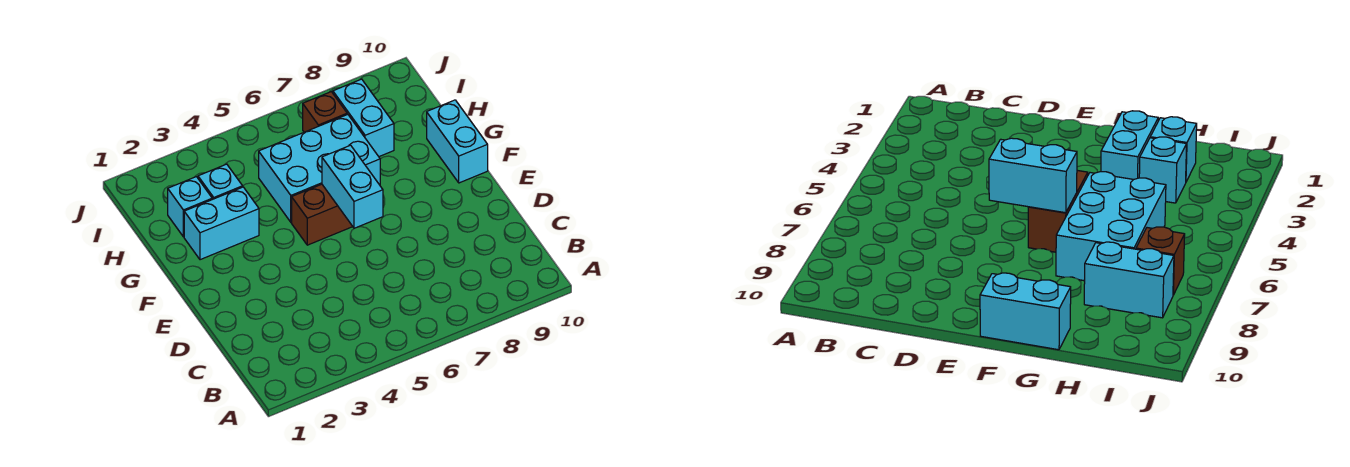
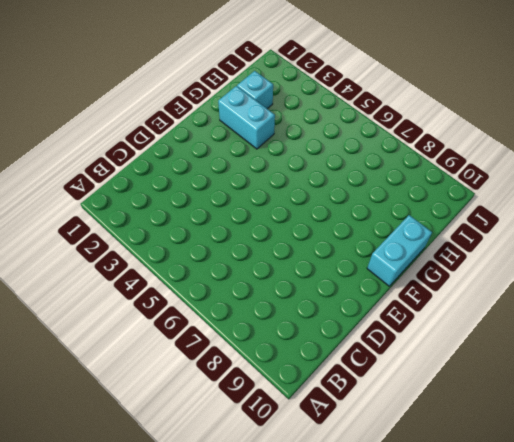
none -> brown brick F5:F6 level 1
none -> cyan brick G5:H7 level 1

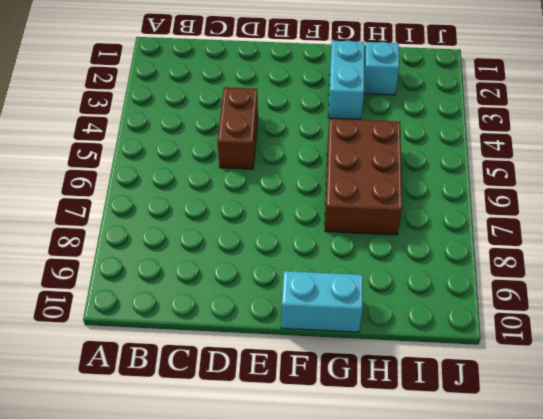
brown brick D4:D5 level 1 -> brown brick F5:F6 level 1
brown brick G5:H7 level 1 -> cyan brick G5:H7 level 1
none -> cyan brick H3 level 1
none -> cyan brick H8:I8 level 1

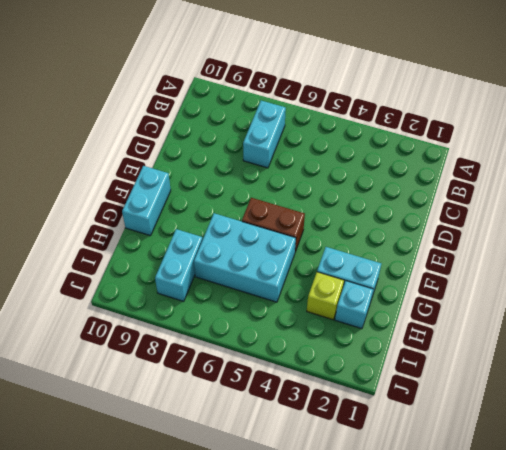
cyan brick B7:C7 level 1 -> cyan brick E6:F6 level 2
lime brick H3 level 1 -> cyan brick H3 level 1
none -> brown brick I7 level 1

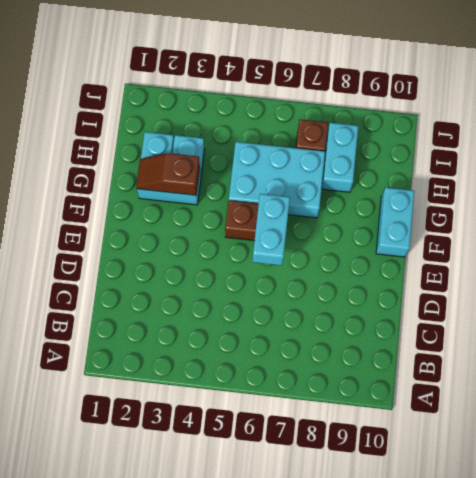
brown slope G2:G3 level 2 top 3 -> none

